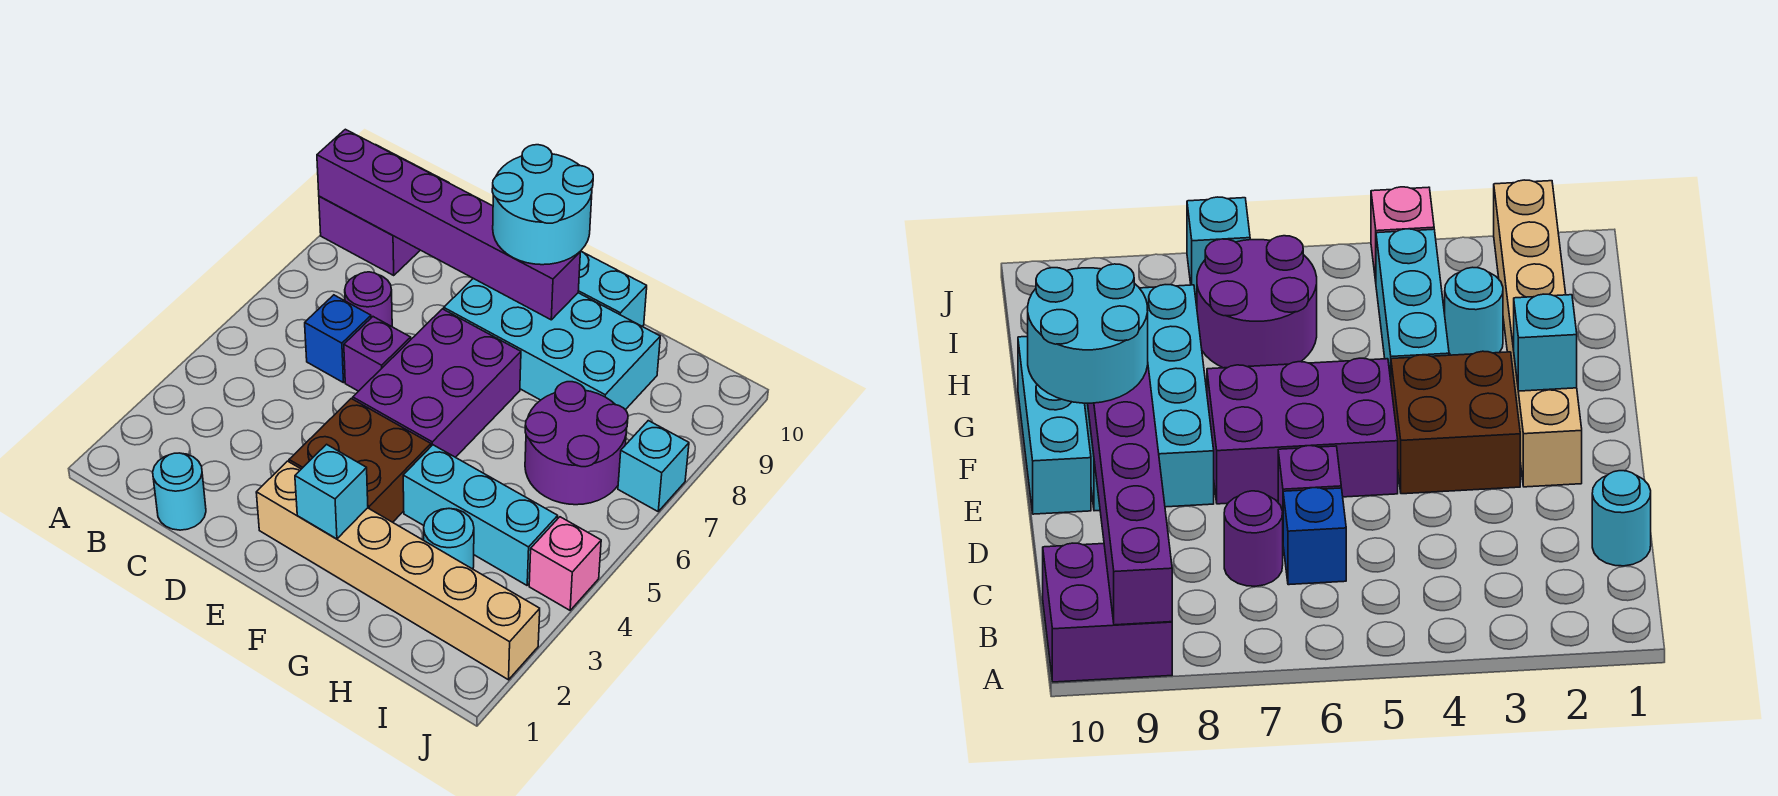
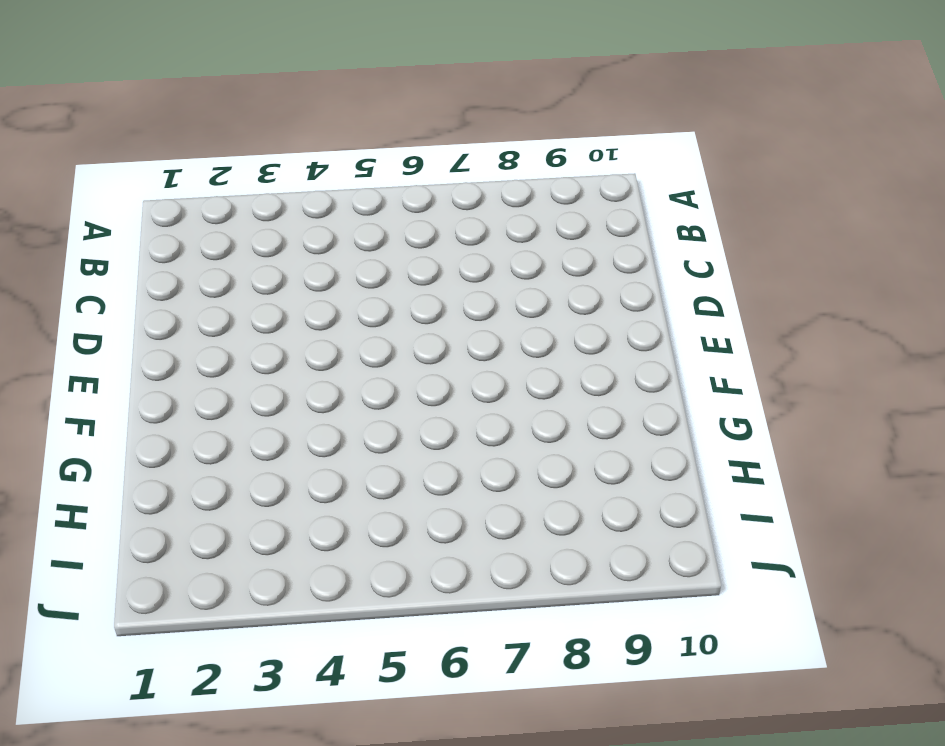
none -> purple brick A9:B10 level 1
none -> cyan round brick C1 level 1
none -> blue brick C6 level 1

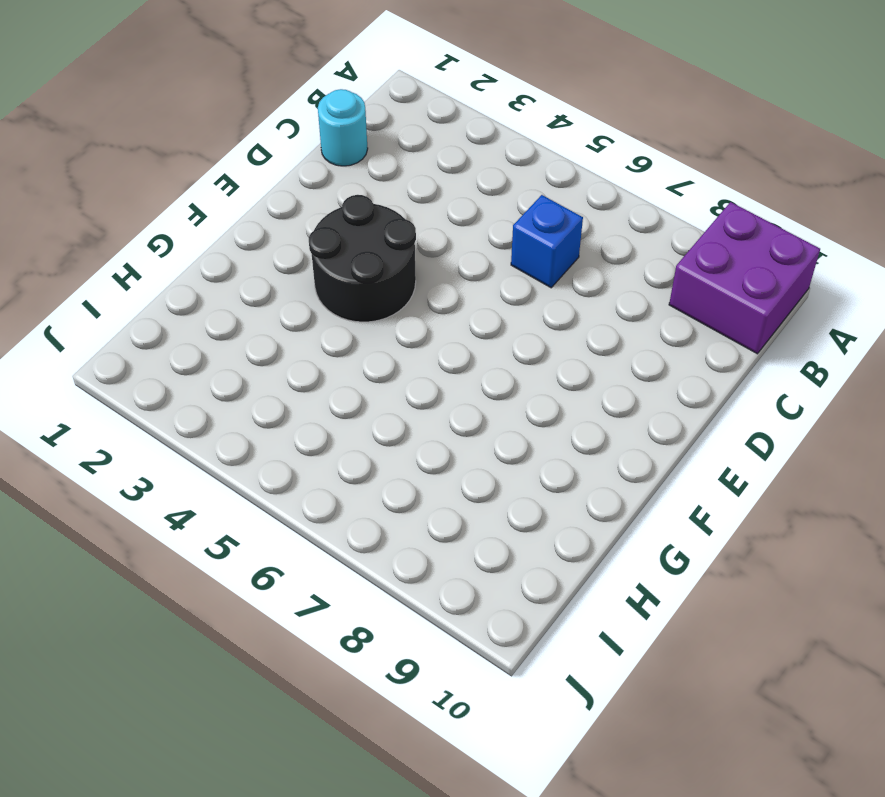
black round brick E3:F4 level 1 -> brown brick E3:F4 level 1
none -> purple round brick C7 level 1
none -> purple brick D6 level 1
none -> tan brick E2:J2 level 1

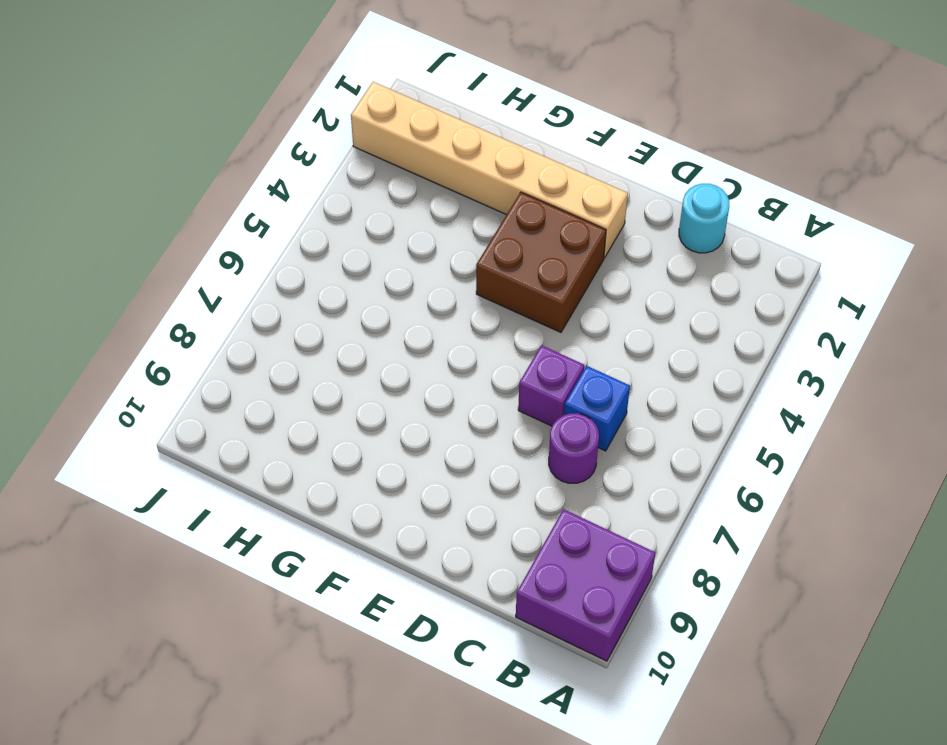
none -> purple brick E5:F7 level 1
none -> cyan brick E8:H9 level 1
none -> cyan brick E10:G10 level 1

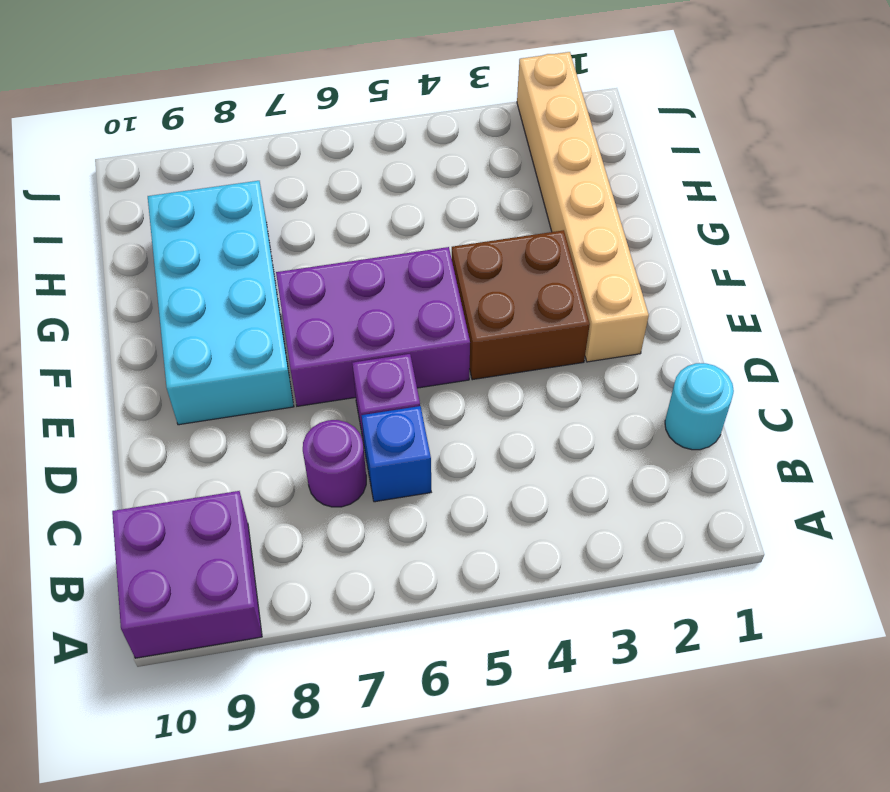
none -> cyan brick E10:G10 level 1
none -> cyan brick G4:I4 level 1
none -> cyan round brick H3 level 1

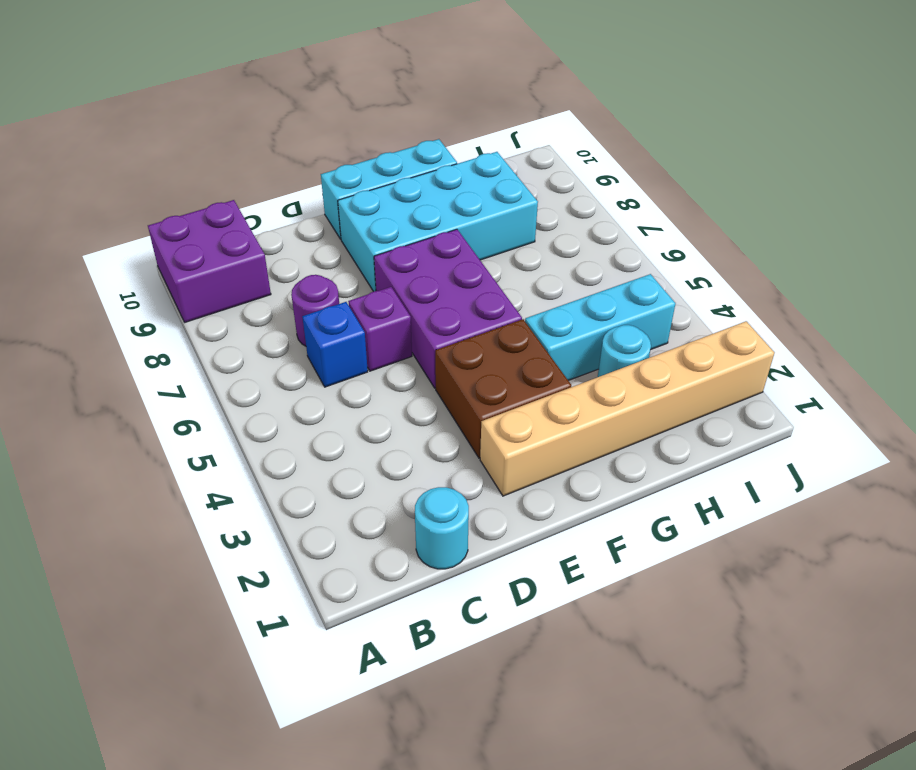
none -> purple round brick H6:I7 level 1
none -> pink brick J4 level 1
none -> cyan brick J7 level 1

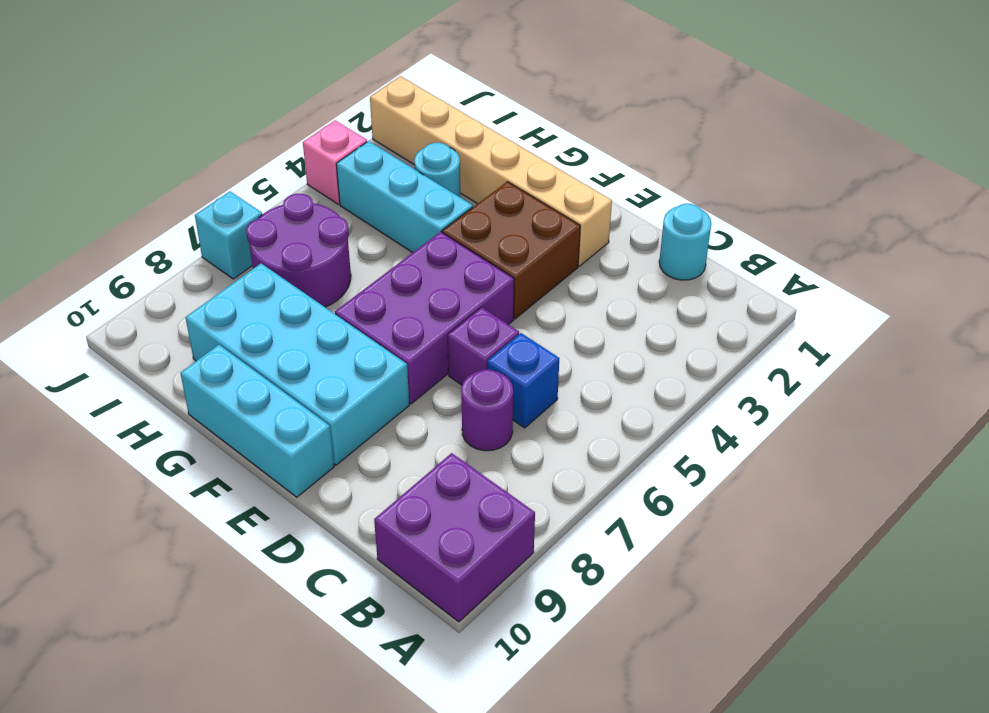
none -> purple brick A9:F9 level 2
none -> cyan brick F2 level 2
none -> cyan round brick E9:F10 level 3

